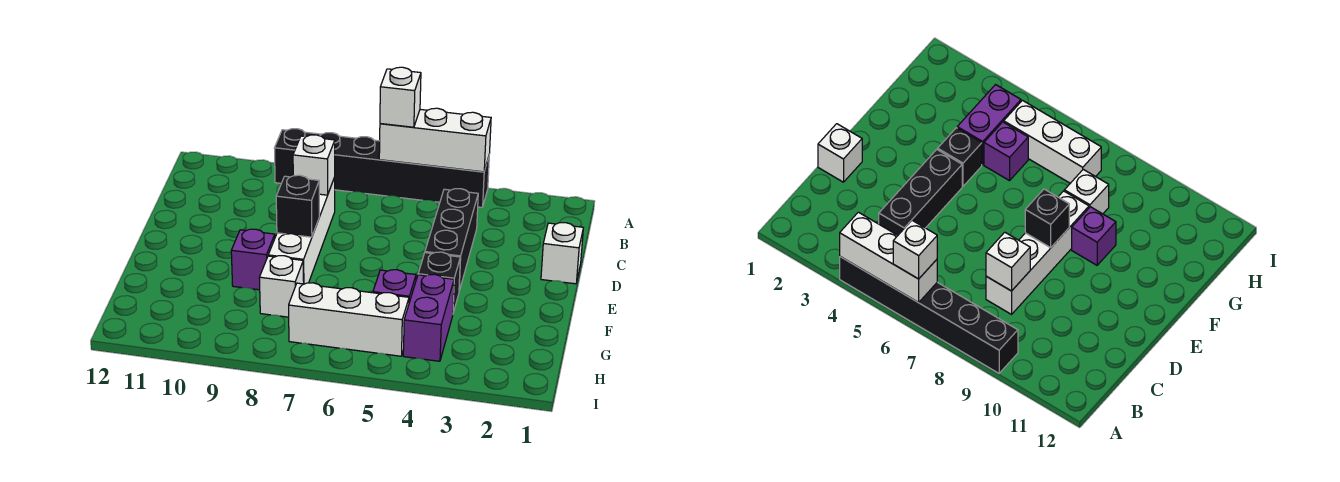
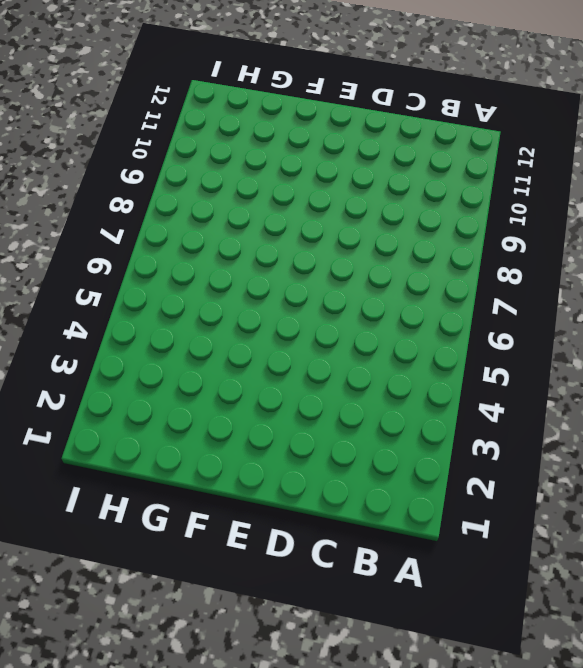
none -> black brick A4:A9 level 1
none -> black brick C4:E4 level 1
none -> white brick C8:F8 level 1

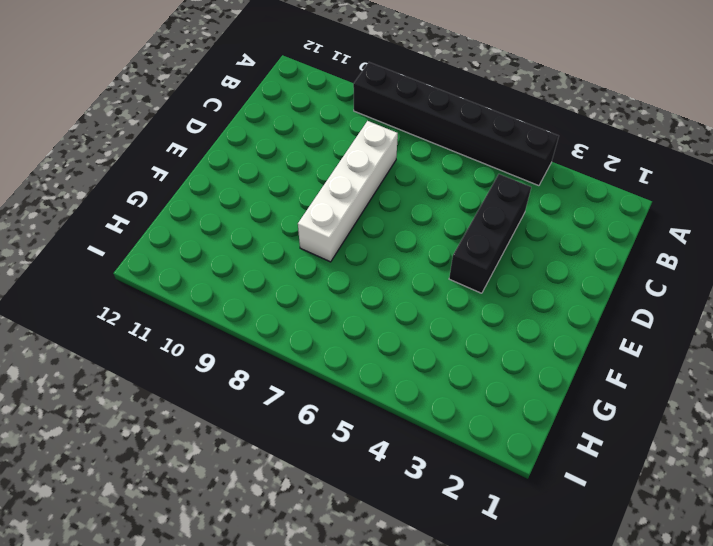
none -> white brick D1 level 1
none -> black brick F4 level 1
none -> purple brick F9 level 1

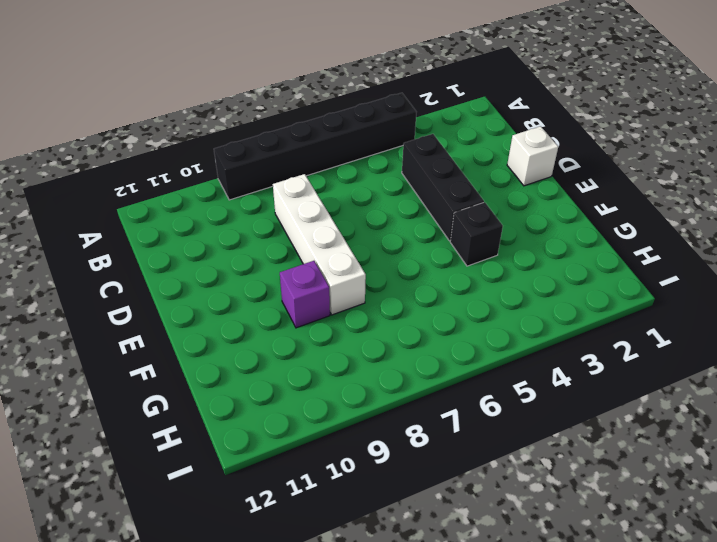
none -> purple brick G4:H4 level 1
none -> purple brick G5 level 1
none -> white brick G8 level 1

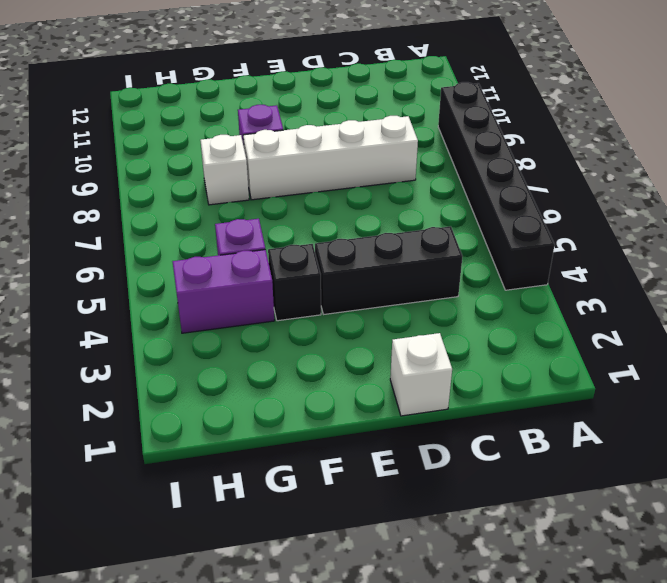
none -> white brick H5:H7 level 1
none -> white brick A4:A6 level 2
none -> white brick C8 level 2

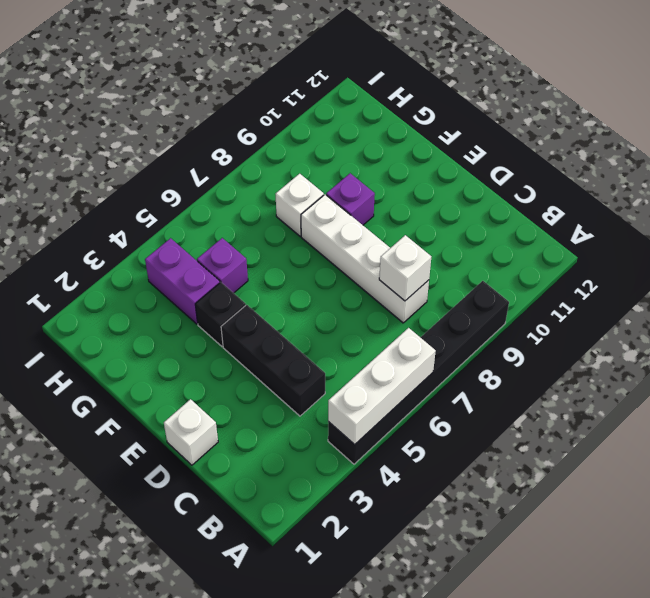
none -> white brick H5:H7 level 1
none -> black brick E8 level 2
none -> white brick A6 level 3

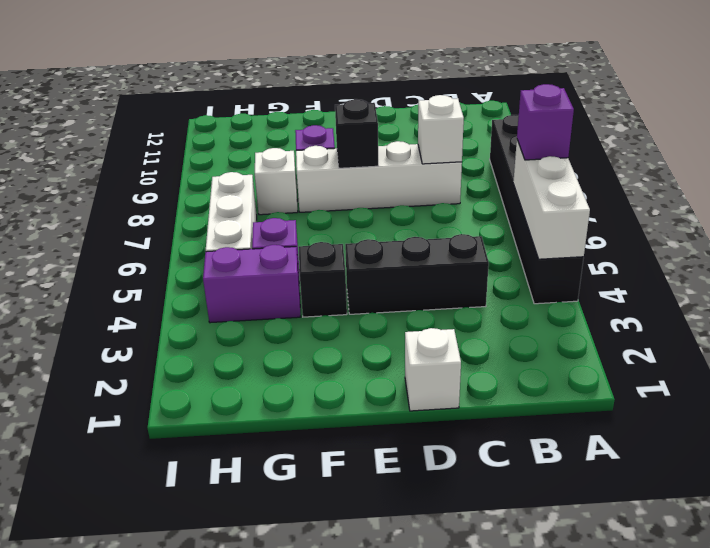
purple brick A6 level 3 -> white brick A6 level 3

